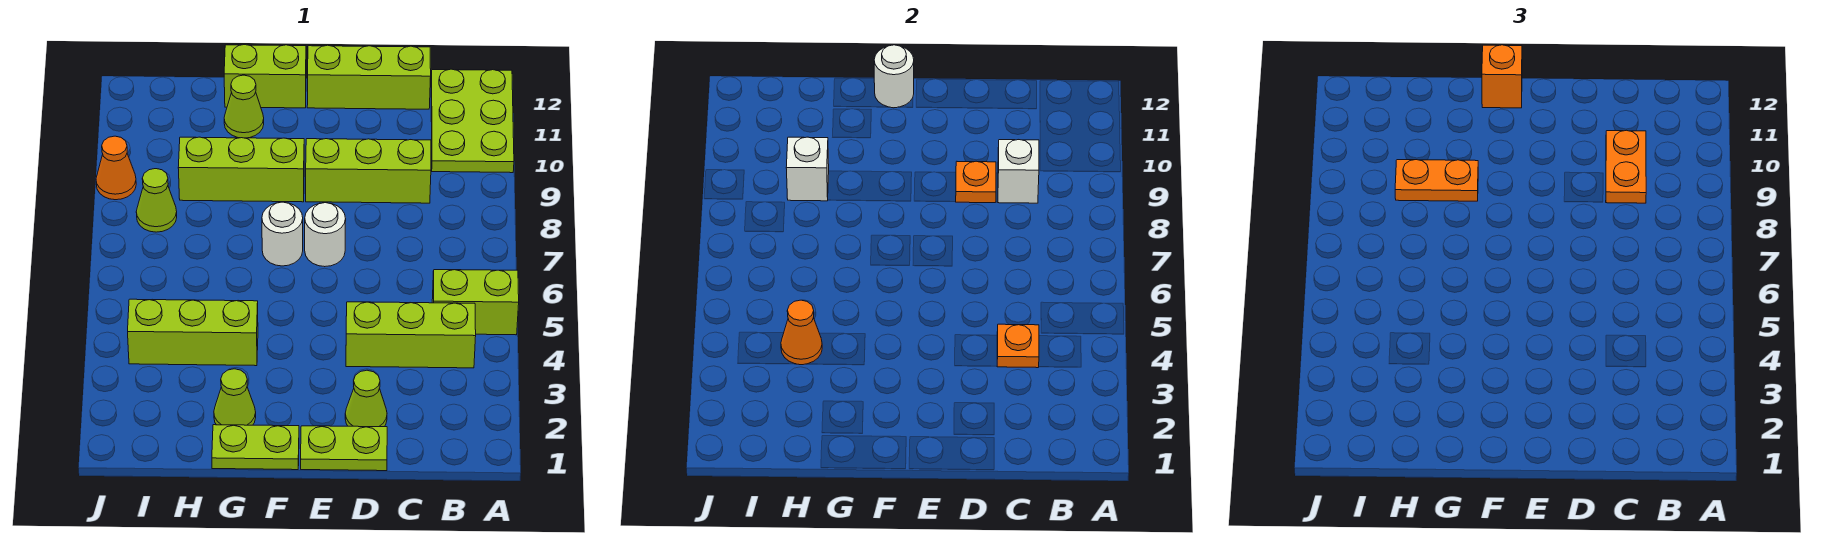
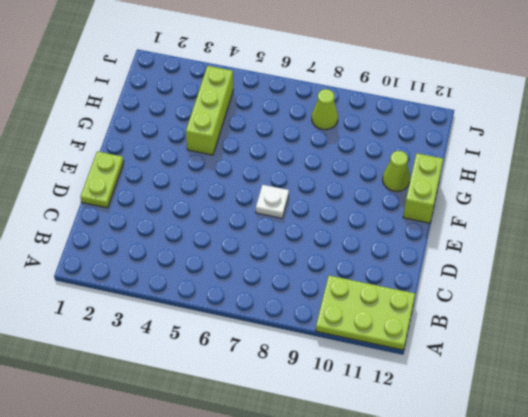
white plate E7 level 1 -> white round brick E7 level 1
none -> lime brick A5:B5 level 1
none -> lime brick B4:D4 level 1
none -> lime brick C9:E9 level 1

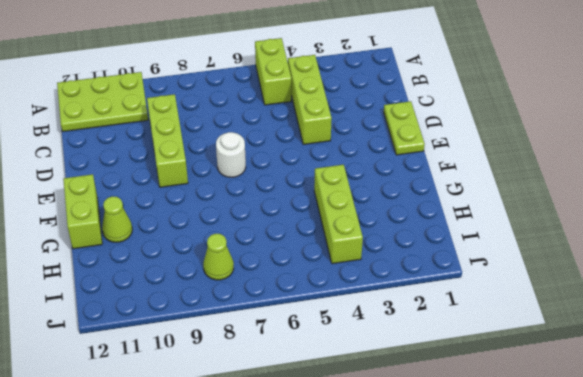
none -> lime brick C12:E12 level 1
none -> lime cone D2 level 1
none -> lime plate F1:G1 level 1

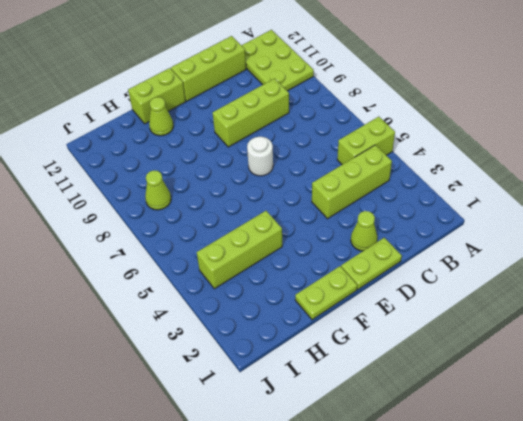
none -> white round brick F7 level 1
none -> lime brick F9:H9 level 1
none -> lime cone G2 level 1

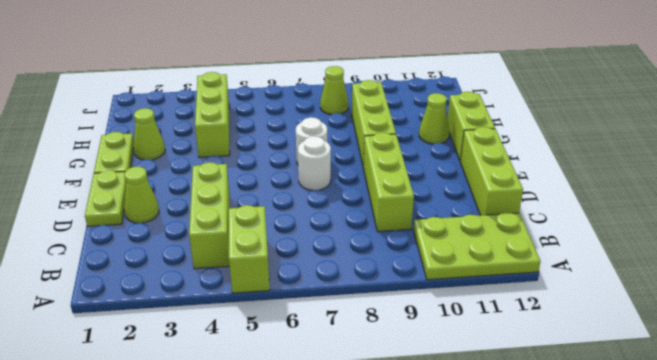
none -> orange cone J9 level 1
none -> orange plate C4 level 2
none -> white brick C9 level 2

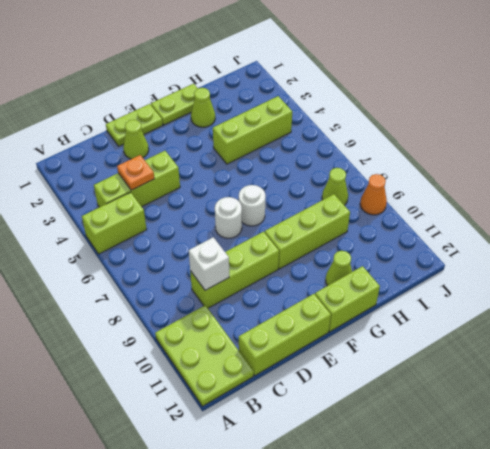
none -> orange plate D9 level 2
none -> white round brick F12 level 2
none -> orange cone H4 level 2

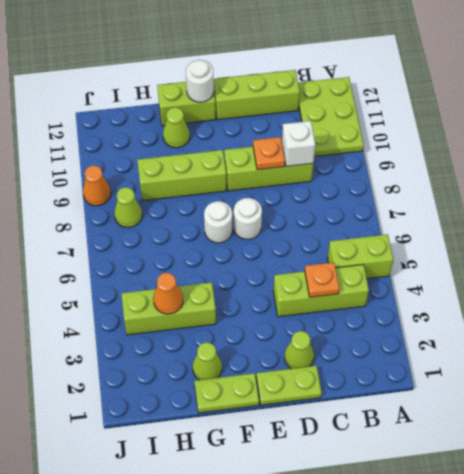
none -> white brick H9 level 2
none -> orange plate C9:C10 level 3
none -> orange brick F12 level 3

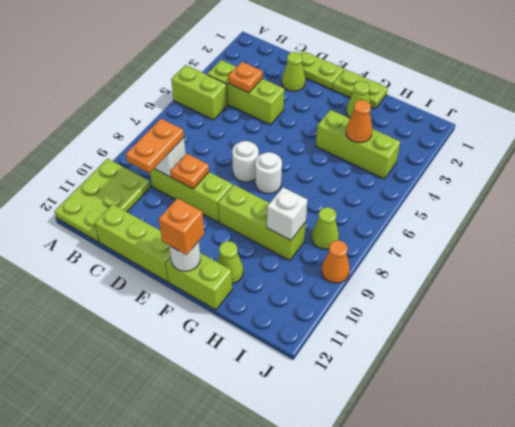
none -> orange plate G9:H9 level 3

